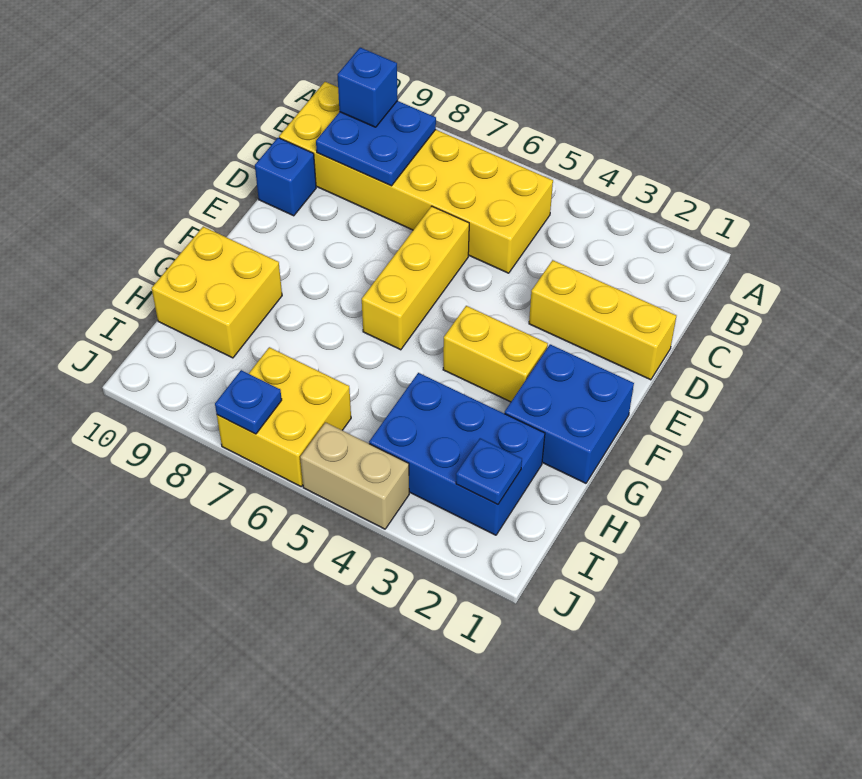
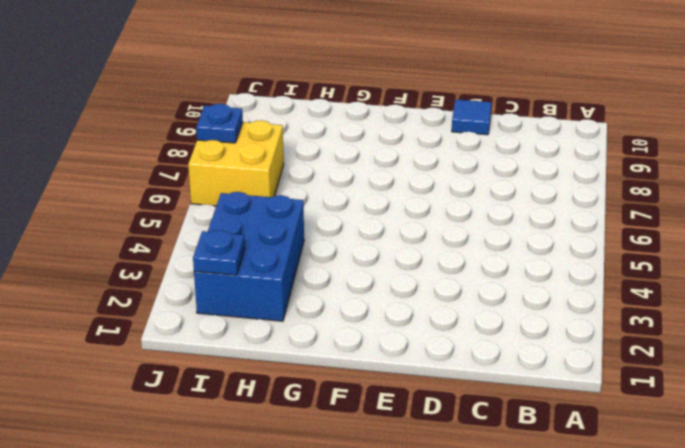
blue tile D10 level 1 -> blue brick D10 level 1
none -> yellow brick B5:C10 level 1
none -> yellow brick D1:D3 level 1
none -> yellow brick D6:F6 level 1

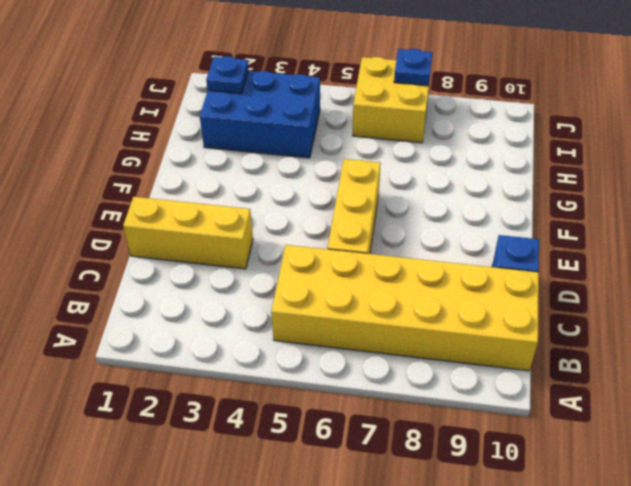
none -> blue brick F1:G2 level 1
none -> yellow brick F3:F4 level 1
none -> yellow brick G9:H10 level 1

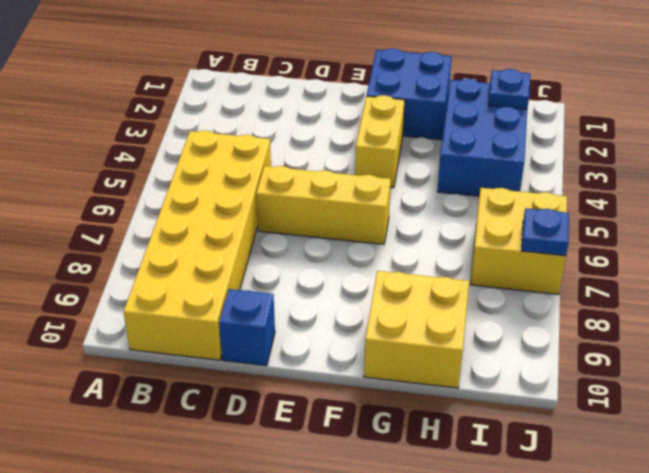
none -> yellow brick D1:D3 level 1
none -> tan brick J4:J5 level 1
none -> blue plate B8:C9 level 2

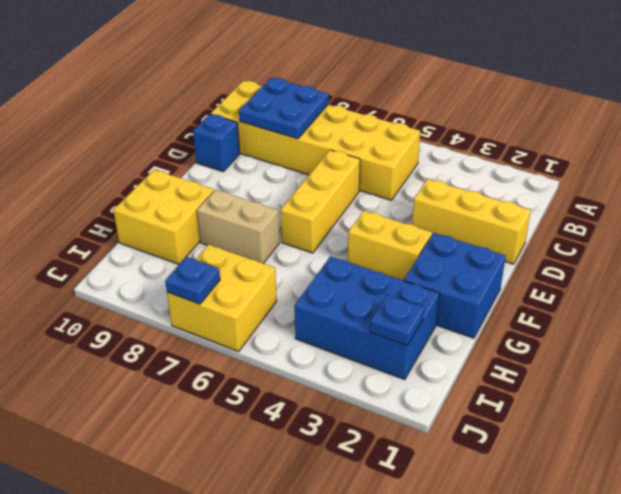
tan brick G7:G8 level 1 -> tan brick J4:J5 level 1
none -> blue brick B9 level 3

